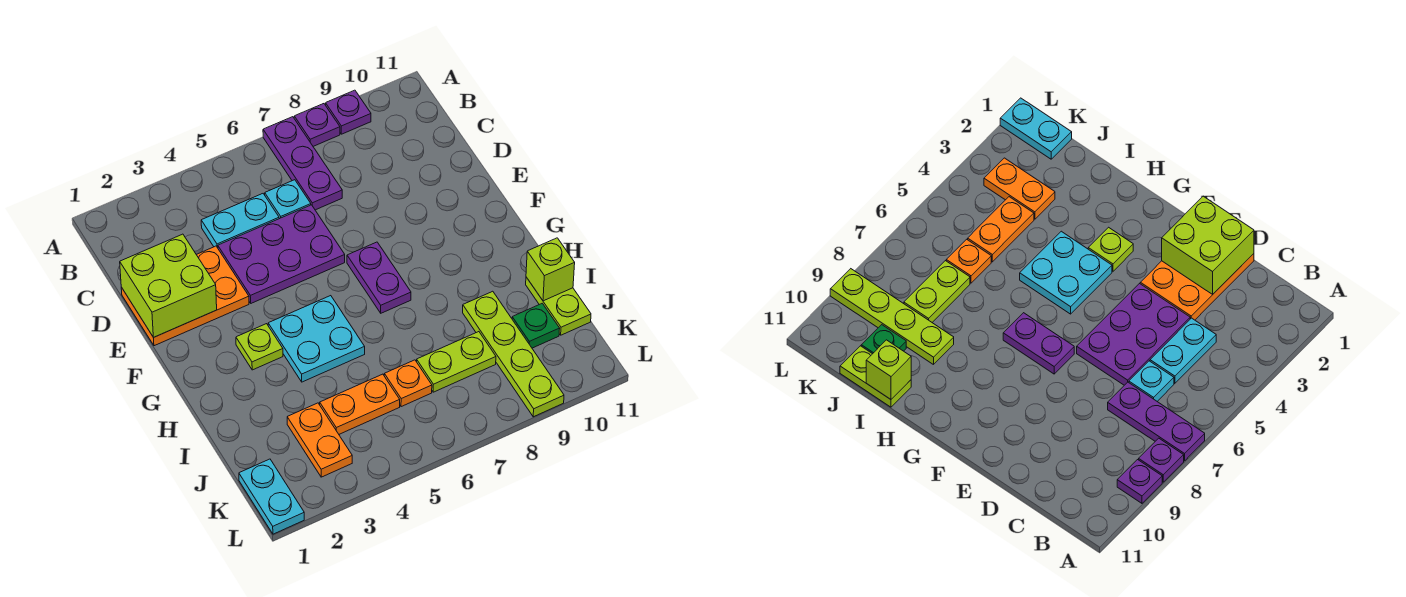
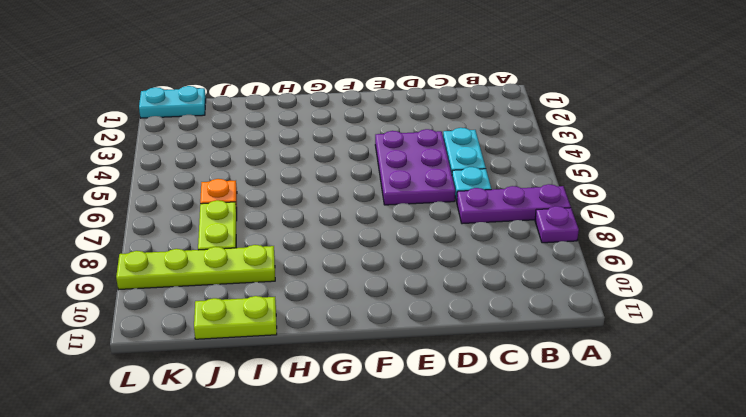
none -> purple plate A9 level 1
none -> orange plate D1:E3 level 1
none -> purple plate F7:G7 level 1

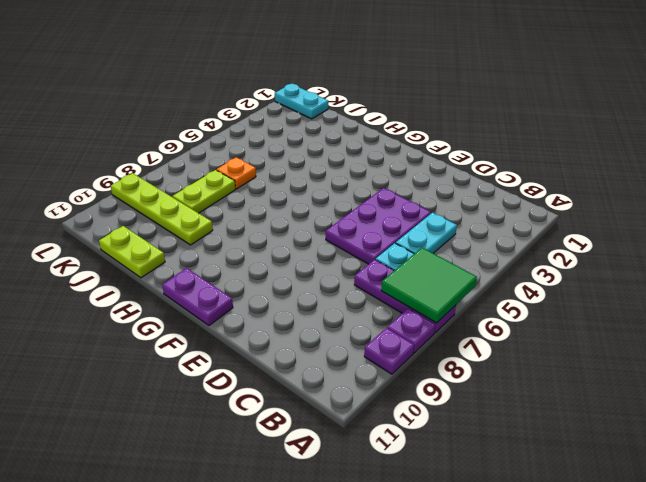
green tile A6:B7 level 2 -> none
purple plate F11:G11 level 1 -> purple plate F7:G7 level 1
none -> orange plate D1:E3 level 1
none -> lime plate G3 level 1
none -> cyan plate G4:H5 level 1

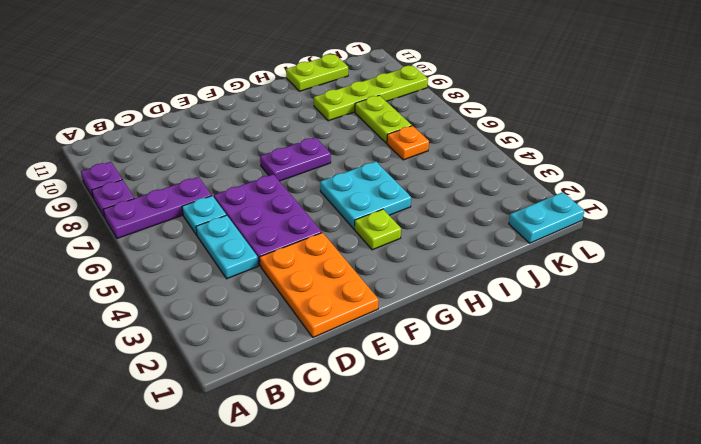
none -> orange plate J3:K3 level 1
none -> orange plate J4:J5 level 1
none -> green plate J10 level 1

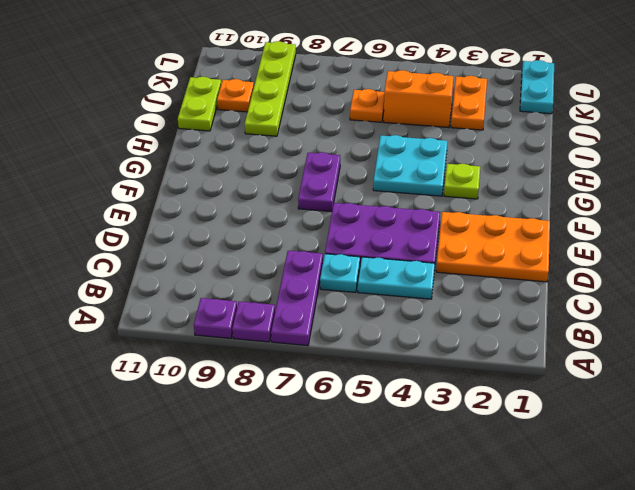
orange brick J4:J5 level 1 -> orange plate J4:J5 level 1
orange plate J10 level 1 -> green plate J10 level 1
none -> lime plate J7:J8 level 1
none -> lime brick D1:E2 level 2
none -> lime brick I11 level 2

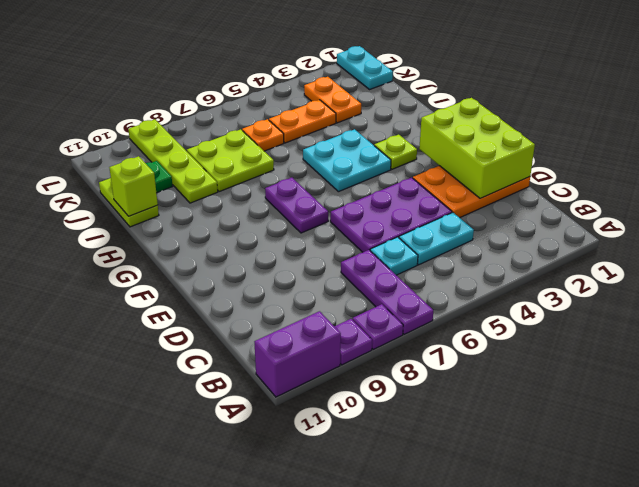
purple brick A10:A11 level 1 -> none
lime brick D1:F2 level 2 -> lime brick D1:E2 level 2
lime plate I7:J8 level 1 -> lime plate J7:J8 level 1

